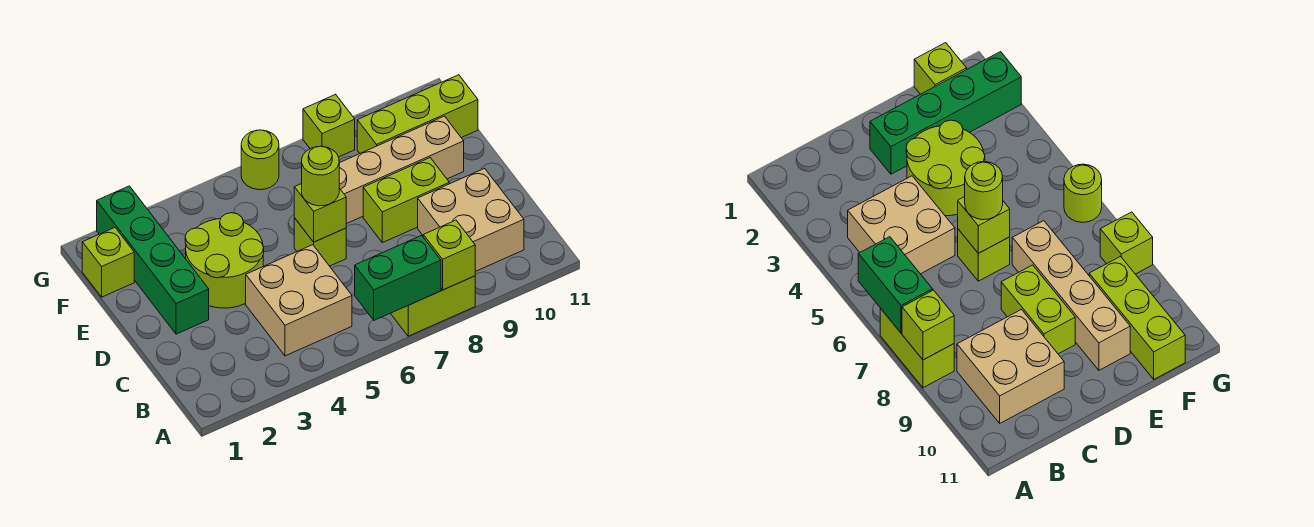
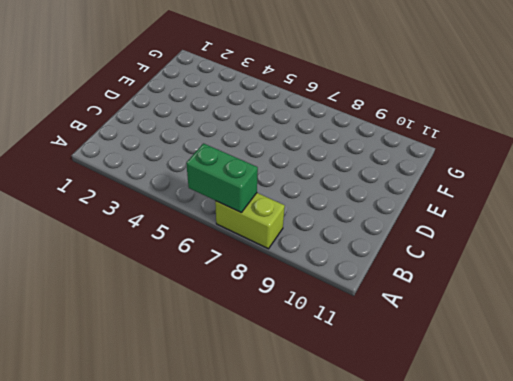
none -> tan brick B4:C5 level 1
none -> tan brick B9:C10 level 1
none -> green brick D2:G2 level 1

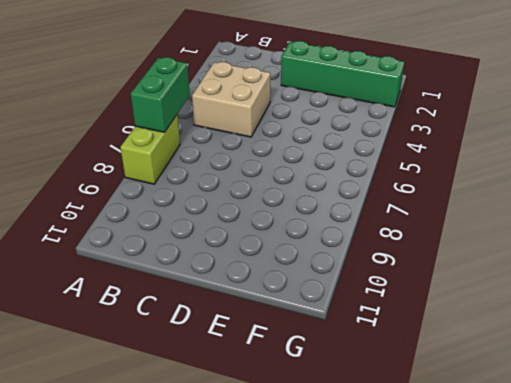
none -> tan brick B9:C10 level 1
none -> lime round brick D3:E4 level 1
none -> lime brick D6 level 1

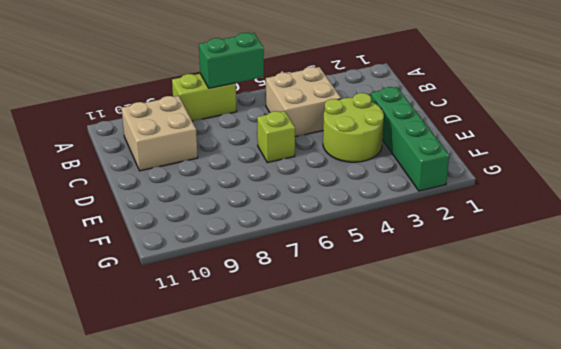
none -> lime brick D8:D9 level 1
none -> tan brick E7:E10 level 1
none -> lime brick F1 level 1

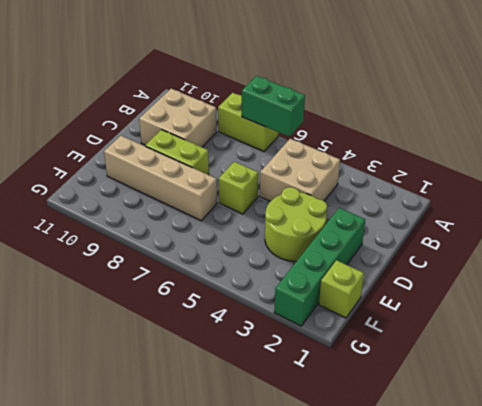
none -> lime brick F9:F11 level 1
none -> lime round brick G6 level 1
none -> lime brick G8 level 1

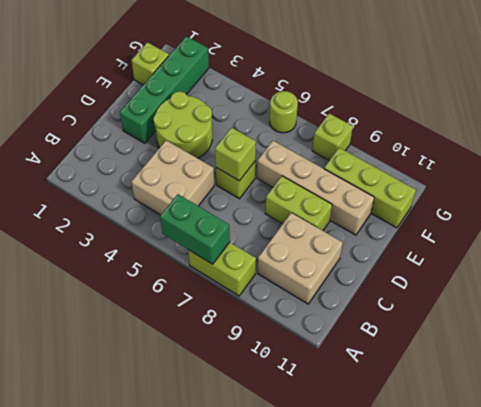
none -> lime brick A8 level 2
none -> lime round brick D6 level 3

